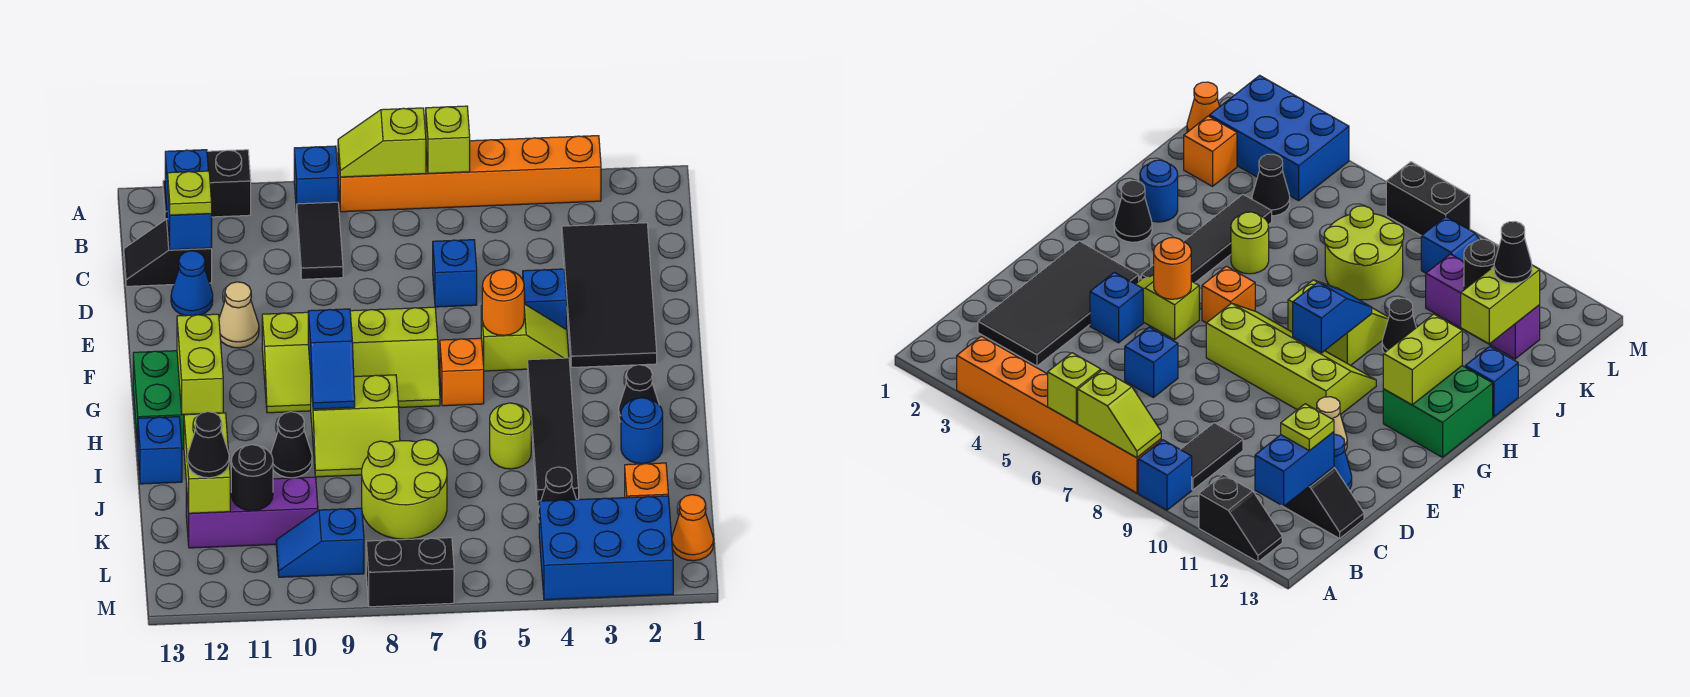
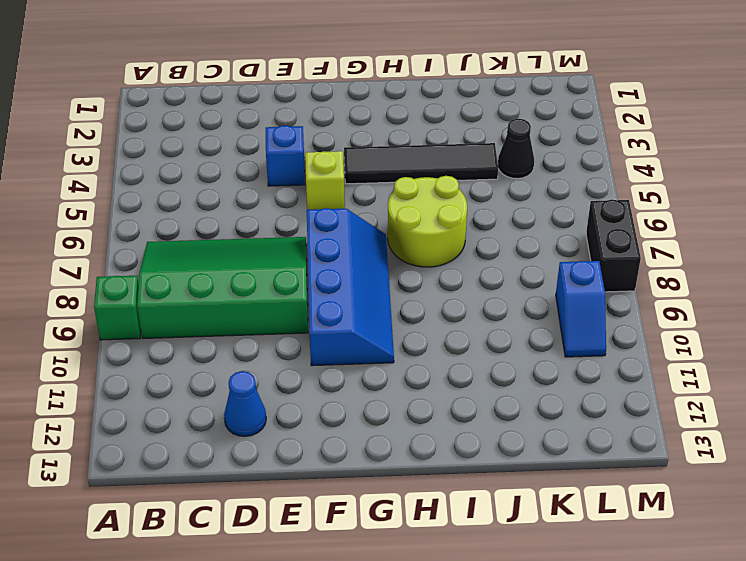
green brick A9 level 1 -> blue brick A9 level 1
green slope B7:E9 level 1 top 9 -> black tile B9:C9 level 1
blue slope F7:G10 level 1 top F -> lime slope F7:G10 level 1 top F
lime round brick H6:I7 level 1 -> lime round brick J7:K8 level 1
none -> orange brick A3:A8 level 1
none -> black slope A11:A12 level 1 top 11
none -> black tile C2:F3 level 1
none -> black slope C12:C13 level 1 top 12

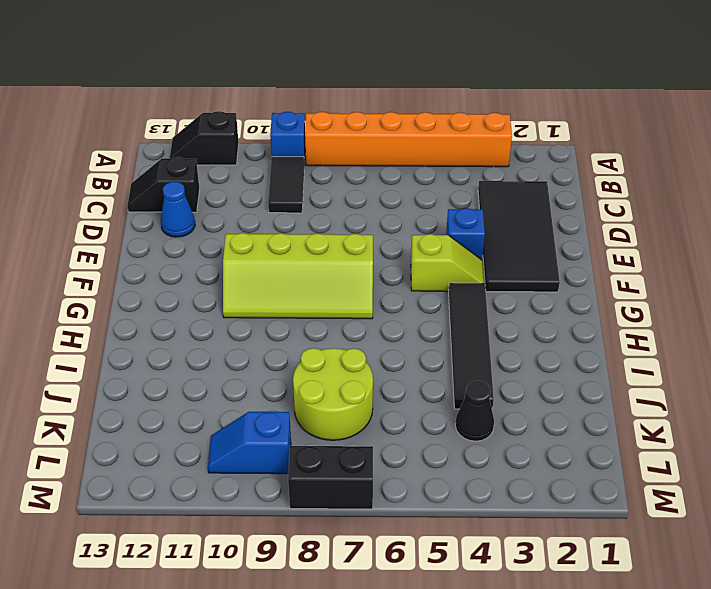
none -> blue brick D6 level 1
none -> tan cone E11 level 1
none -> orange brick G6 level 1
none -> green brick G12:H13 level 1

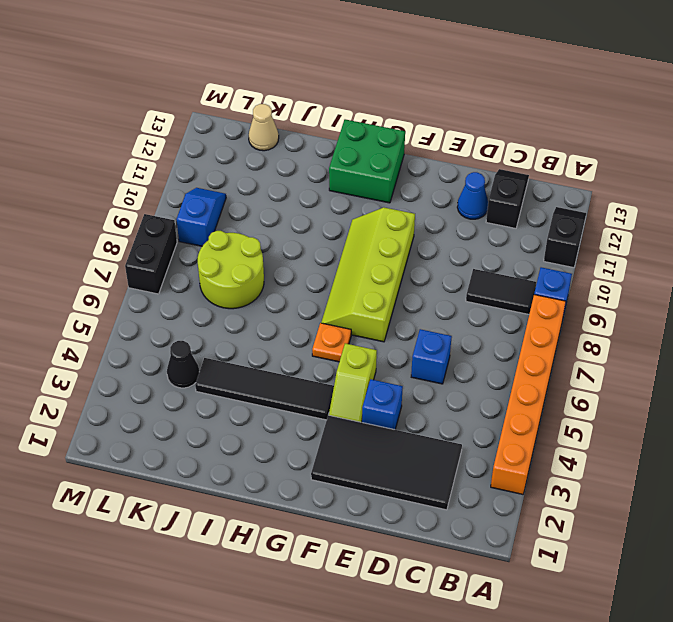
orange plate G6 level 1 -> orange brick G6 level 1
tan cone K13 level 1 -> tan cone E11 level 1
none -> black cone H2 level 1
none -> lime slope H8:I9 level 1 top H
none -> blue round brick I2 level 1
none -> lime round brick I5 level 1

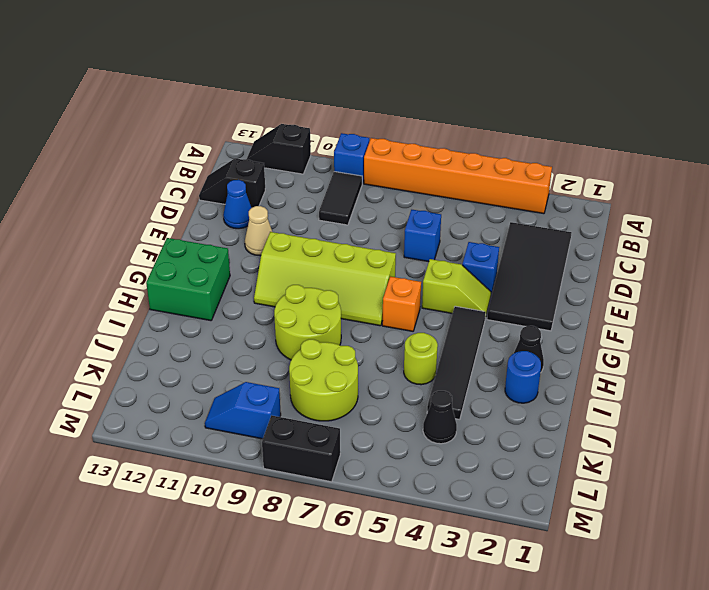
lime round brick H8:I9 level 1 -> lime slope H8:I9 level 1 top H
none -> black cone I10 level 1
none -> blue brick I13 level 1
none -> orange brick K2 level 1
none -> purple brick K10:K12 level 1

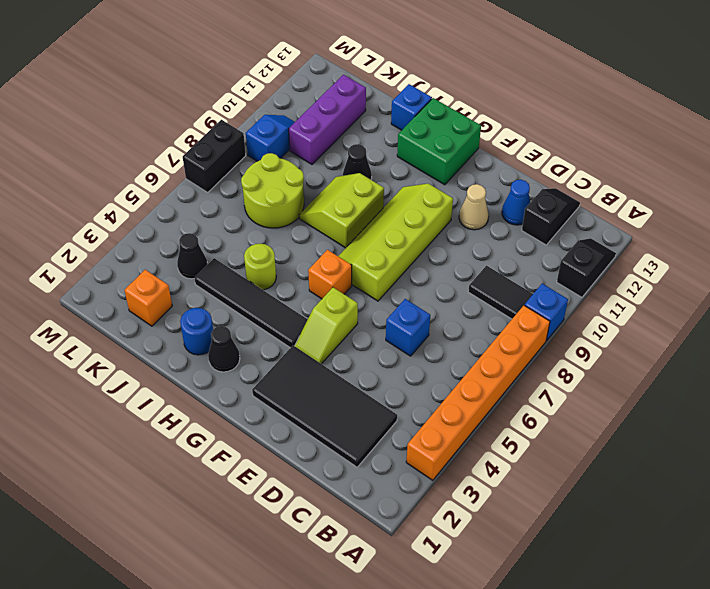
none -> blue brick E4 level 1
none -> orange cone L1 level 1
none -> blue brick L2:M4 level 1
none -> lime brick A6 level 2

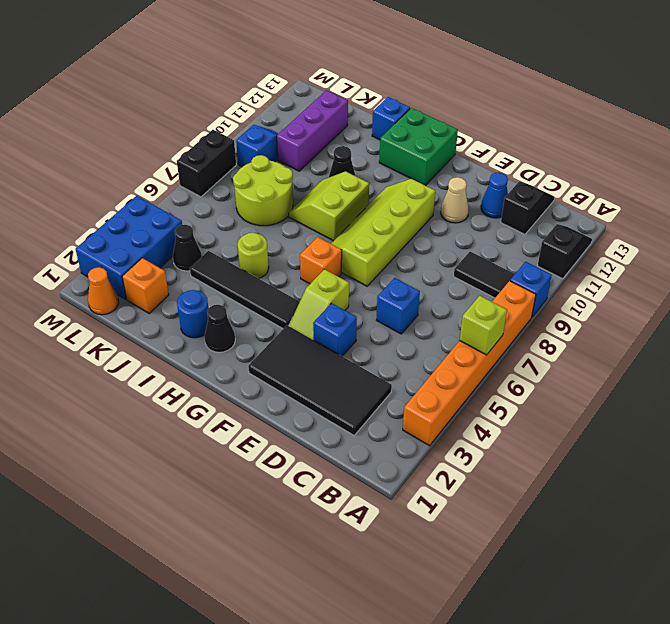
none -> lime slope A7:A8 level 2 top 7
none -> blue brick B12:C12 level 2
none -> orange round brick F5 level 2
none -> blue slope G9:H9 level 2 top G

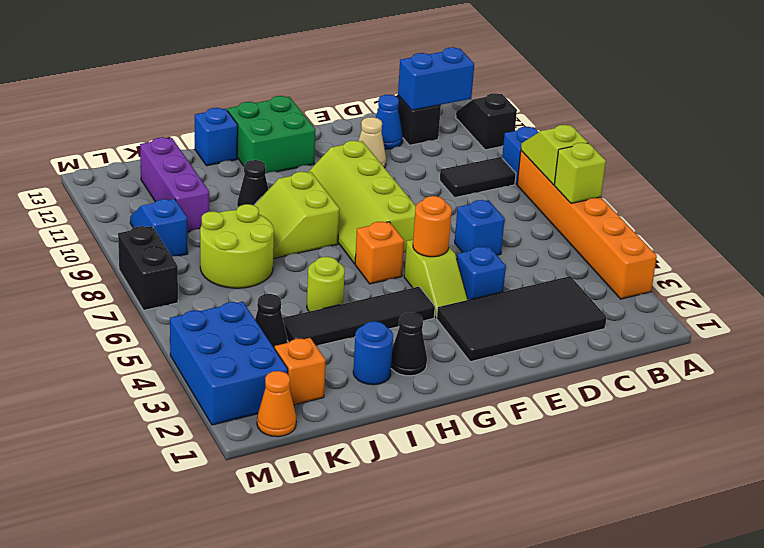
none -> blue slope G9:H9 level 2 top G
none -> lime brick G12:H12 level 2
none -> lime brick J12:K12 level 2
none -> black round brick K11 level 2

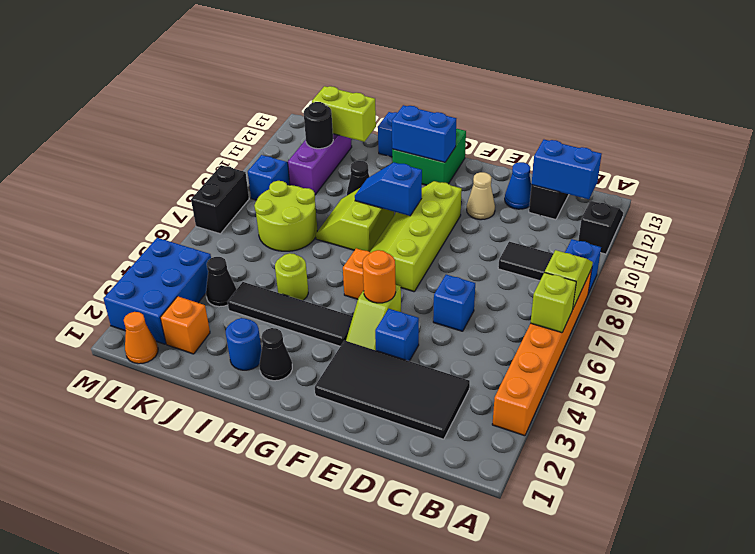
blue brick G12:H12 level 2 -> lime brick G12:H12 level 2
none -> lime plate C12 level 3
none -> black cone K12 level 3

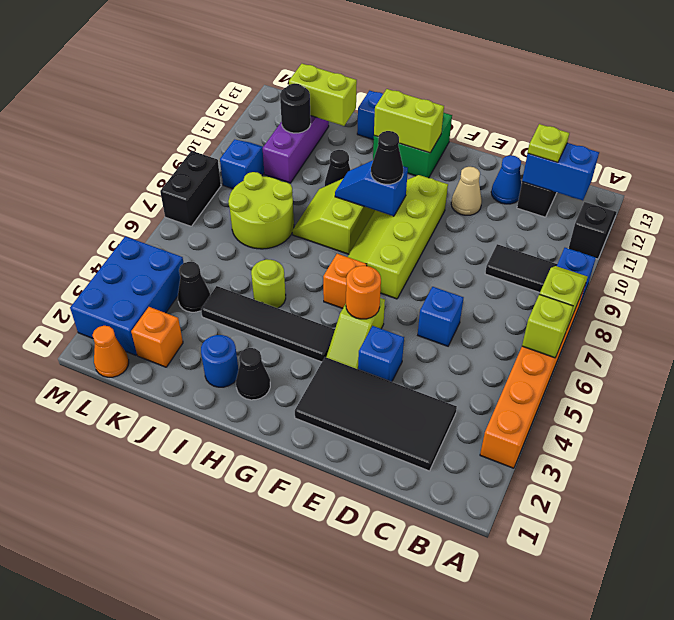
black cone G9 level 3 -> black cone K12 level 3

